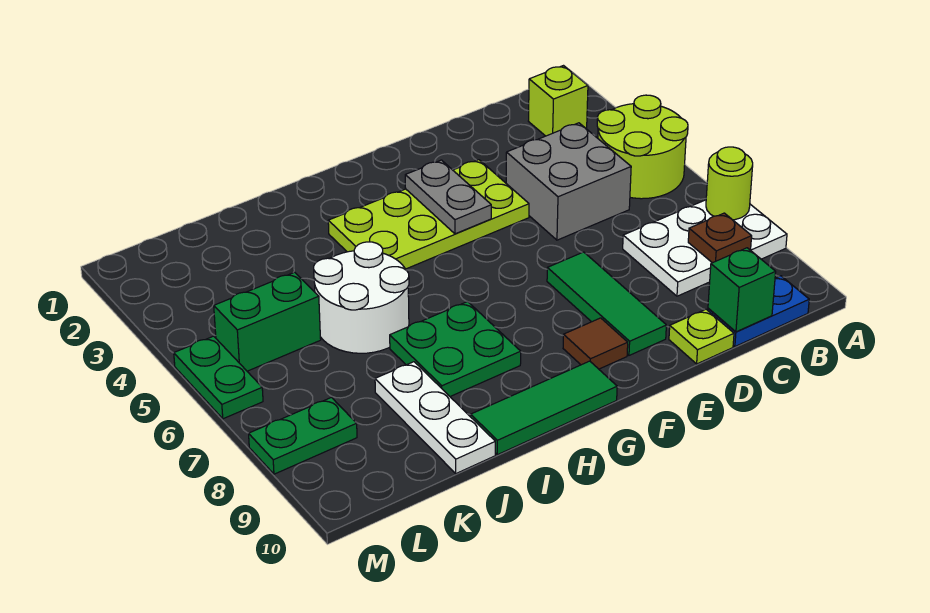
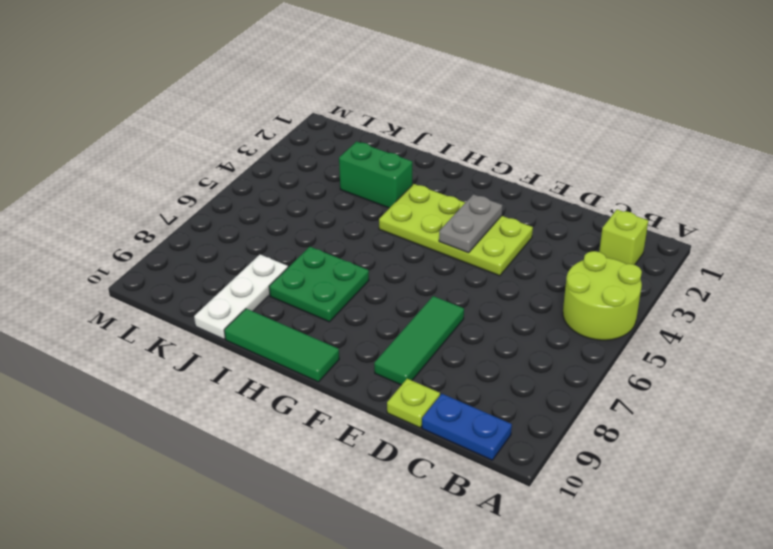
green brick I3:J3 level 1 -> green brick K5:L5 level 1
none -> white plate A7:C8 level 1
none -> grey brick C4:D5 level 1
none -> brown tile F9 level 1

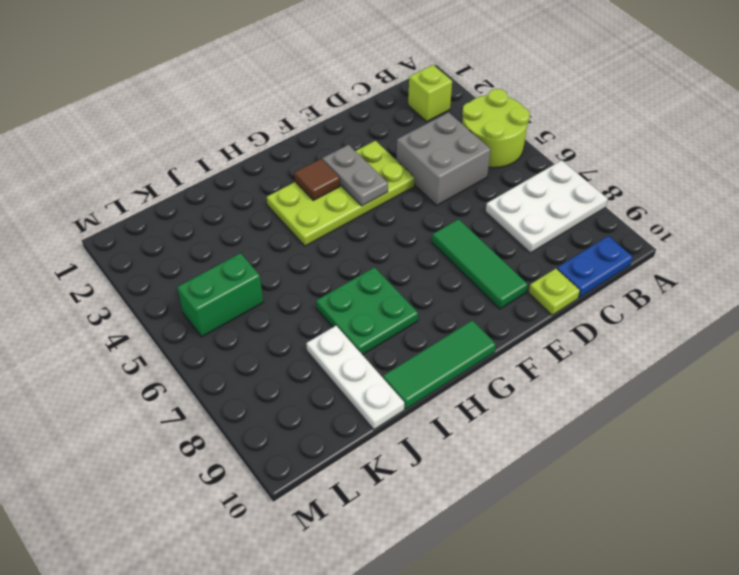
brown tile G3 level 2 -> brown tile F9 level 1
none -> white round brick I5:J6 level 1
none -> green plate L8:M8 level 1
none -> green plate M5:M6 level 1

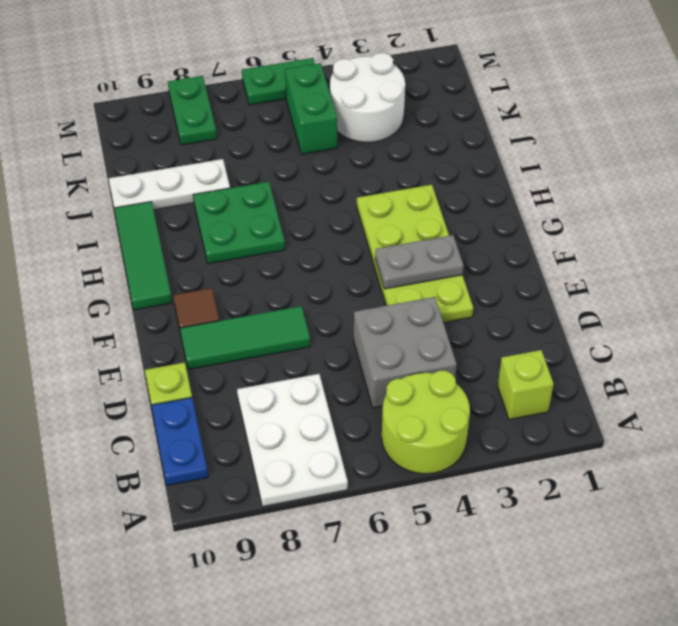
white round brick K3:L4 level 1 -> white round brick I5:J6 level 1
none -> lime round brick A7 level 2
none -> brown plate B8 level 2
none -> green brick C10 level 2

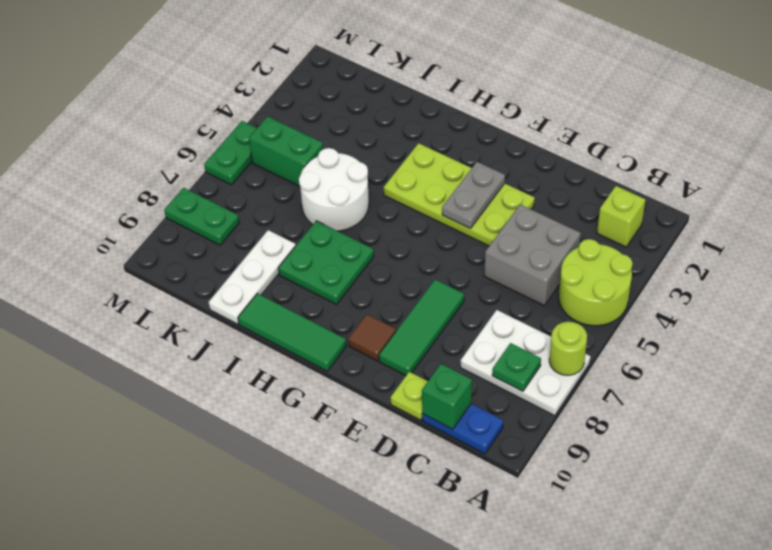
green plate B8 level 2 -> brown plate B8 level 2

